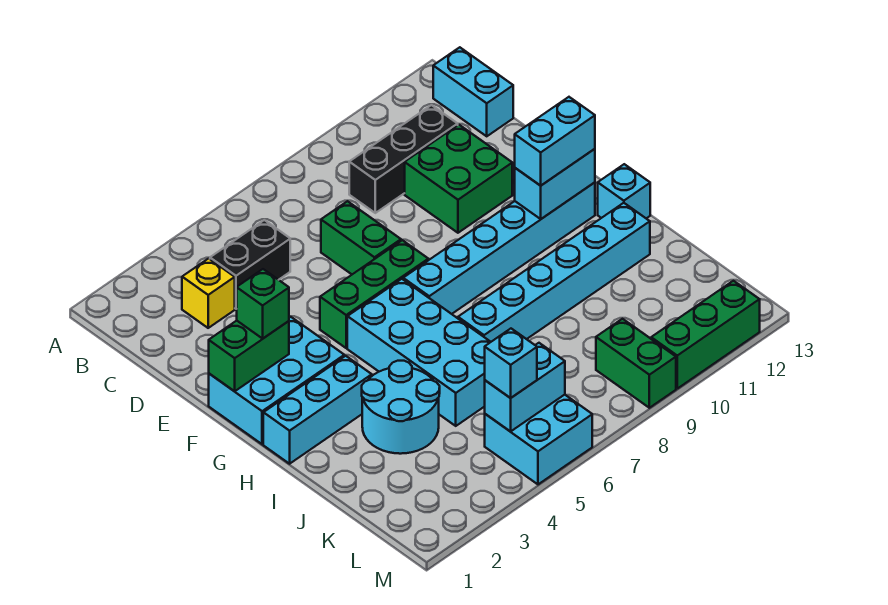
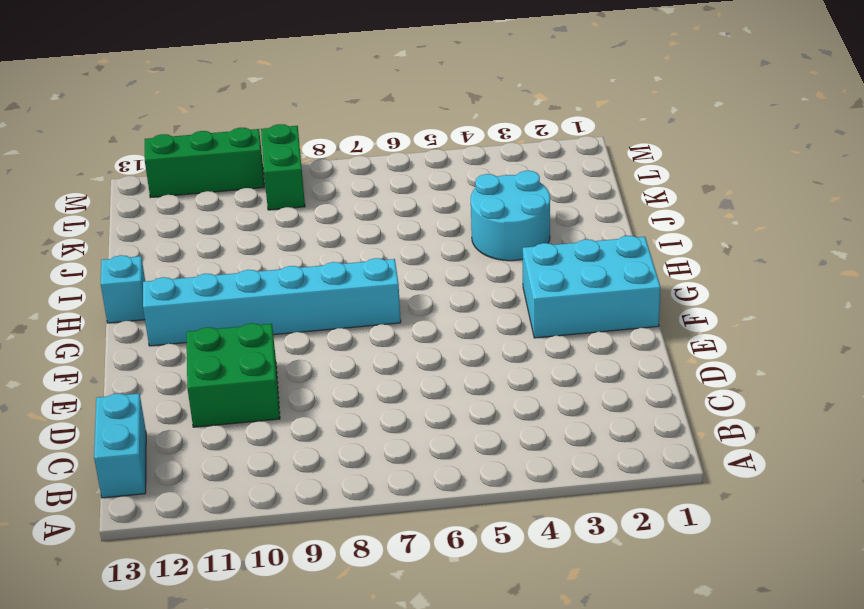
none -> yellow brick C3 level 1
none -> black brick C4:C5 level 1
none -> black brick C9:C11 level 1

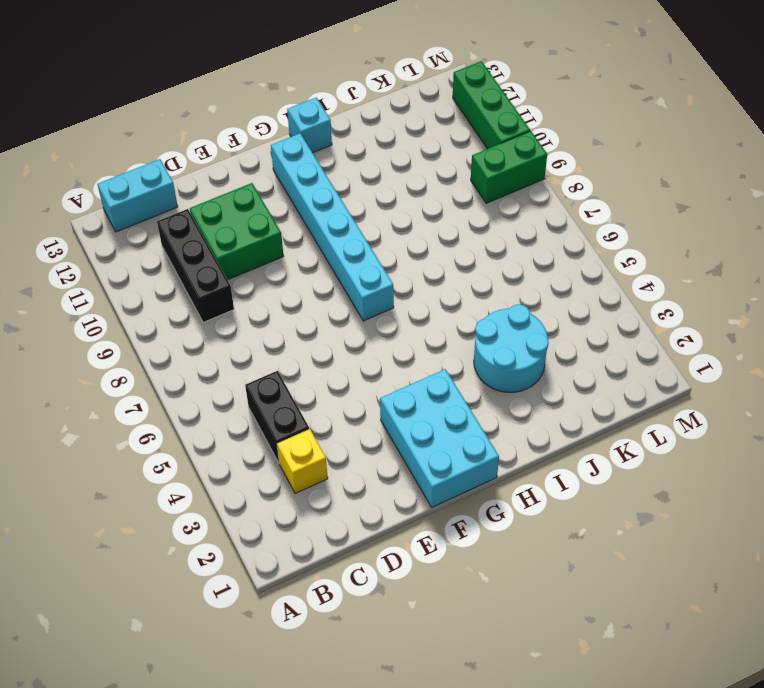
none -> green brick D7:E7 level 1
none -> green brick F5:F7 level 1
none -> cyan brick G5:J6 level 1

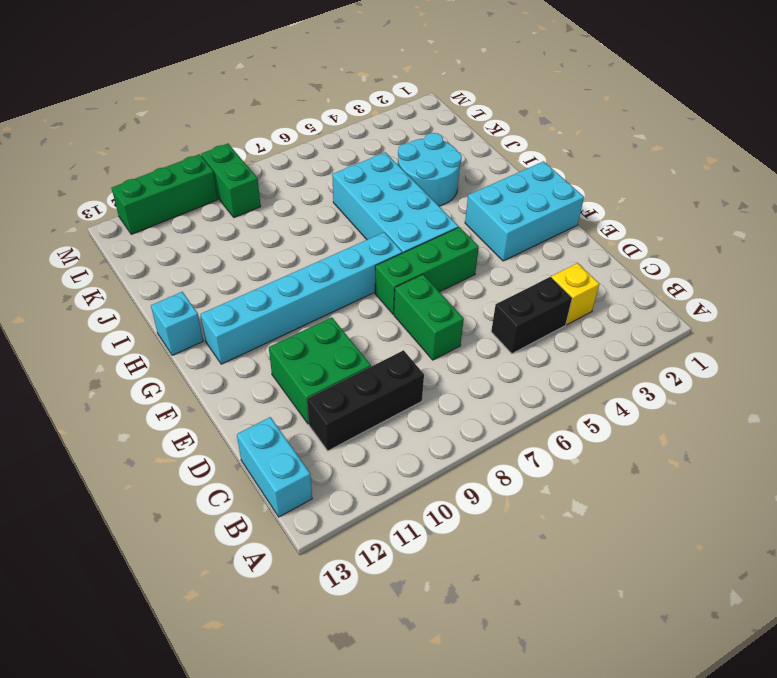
none -> cyan brick H1:H3 level 1
none -> cyan brick I7:I12 level 1
none -> cyan brick L5:M6 level 1

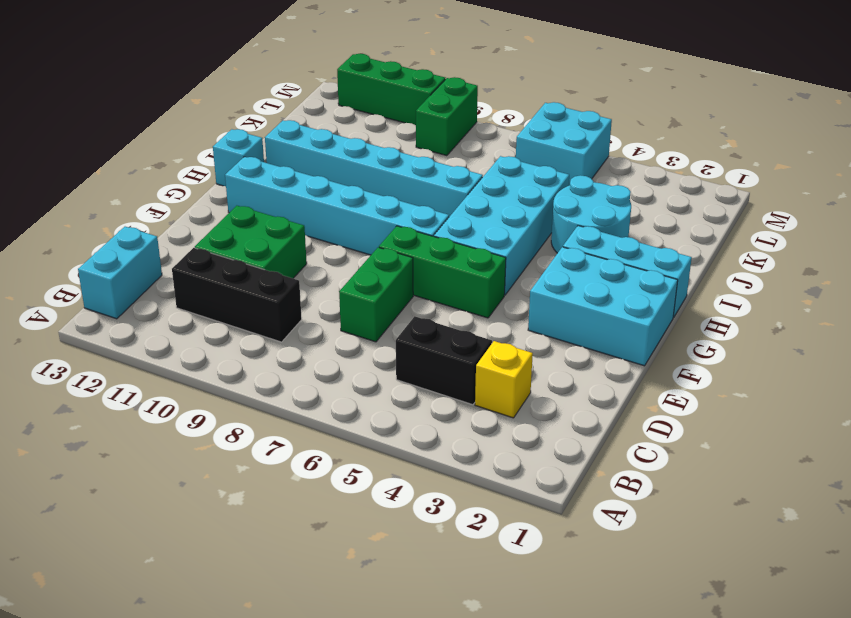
none -> green brick F1:F2 level 2
none -> cyan brick G11:G12 level 2
none -> cyan brick L5:L6 level 2

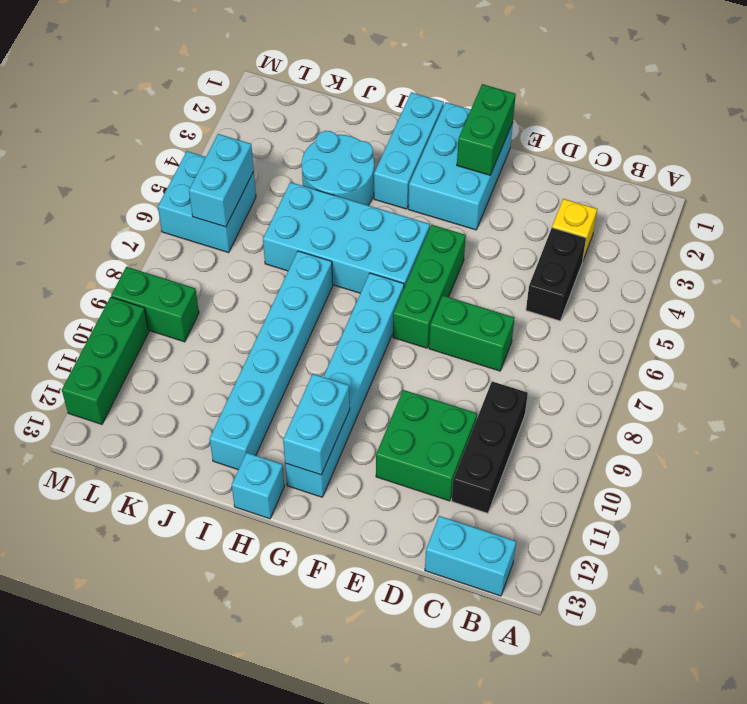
none -> green brick F2 level 3
none -> cyan brick G11:G12 level 3
none -> cyan brick L5 level 3

